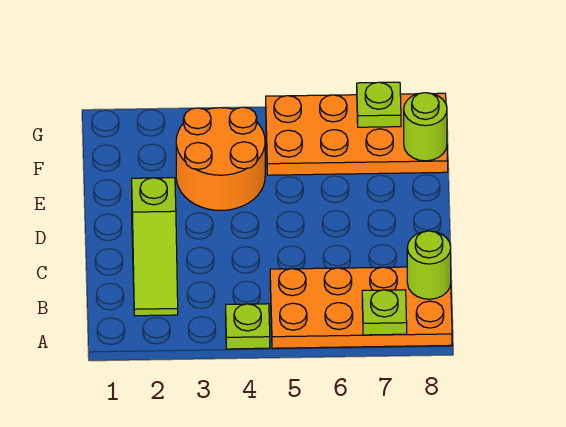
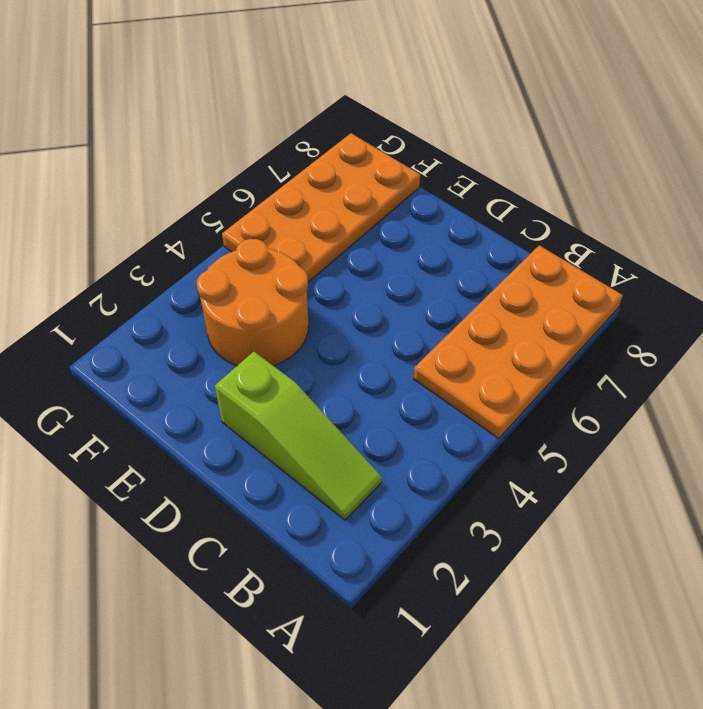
none -> lime plate A4 level 1
none -> lime plate A7 level 2

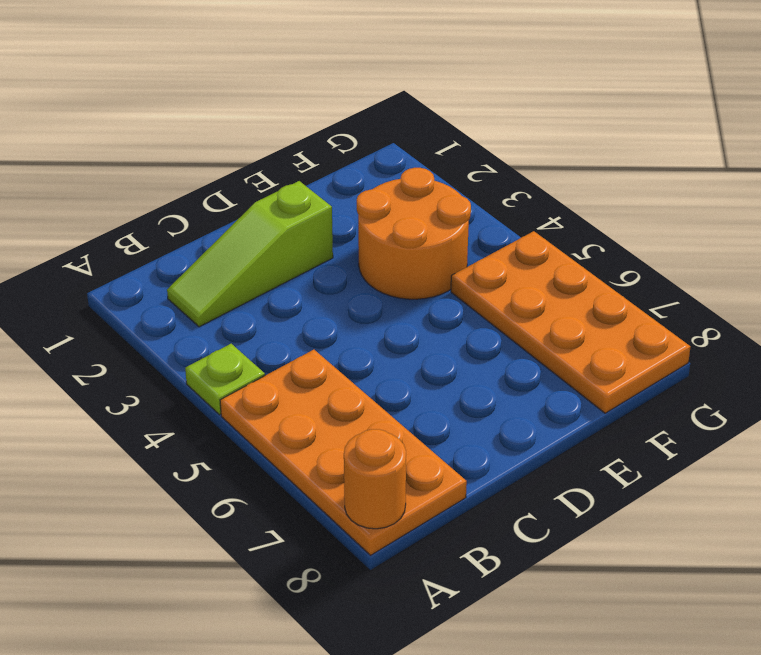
orange round brick A8 level 2 -> none
none -> lime plate A7 level 2
none -> lime round brick B8 level 2

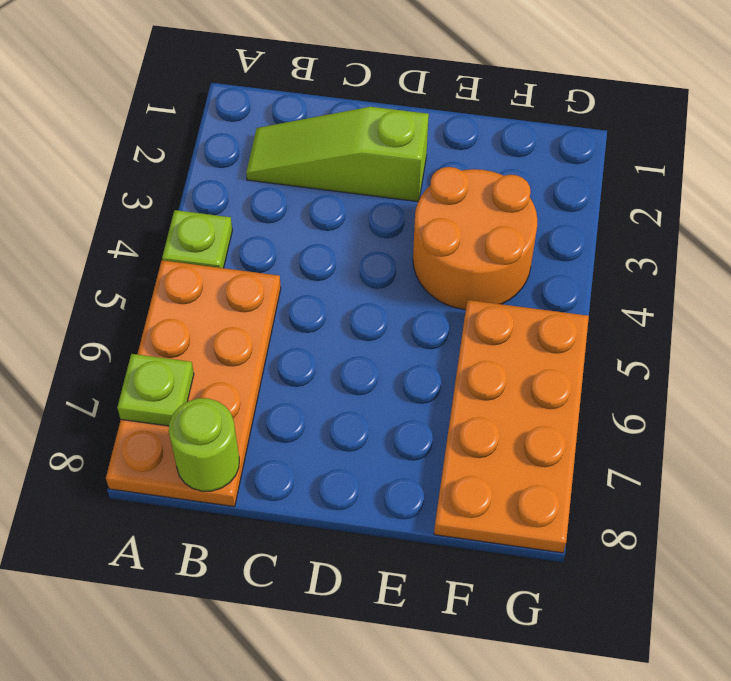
none -> lime round brick F8 level 2
none -> lime plate G7 level 2

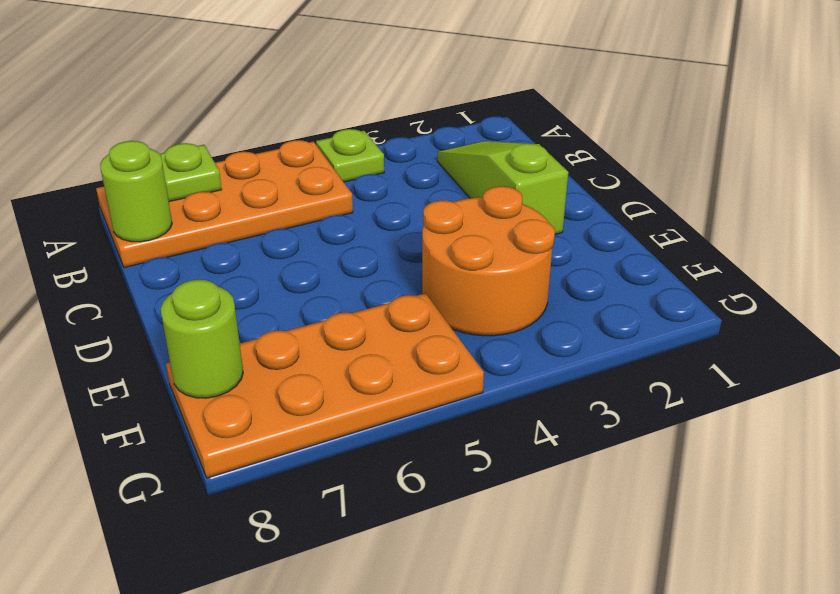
none -> lime plate G7 level 2

